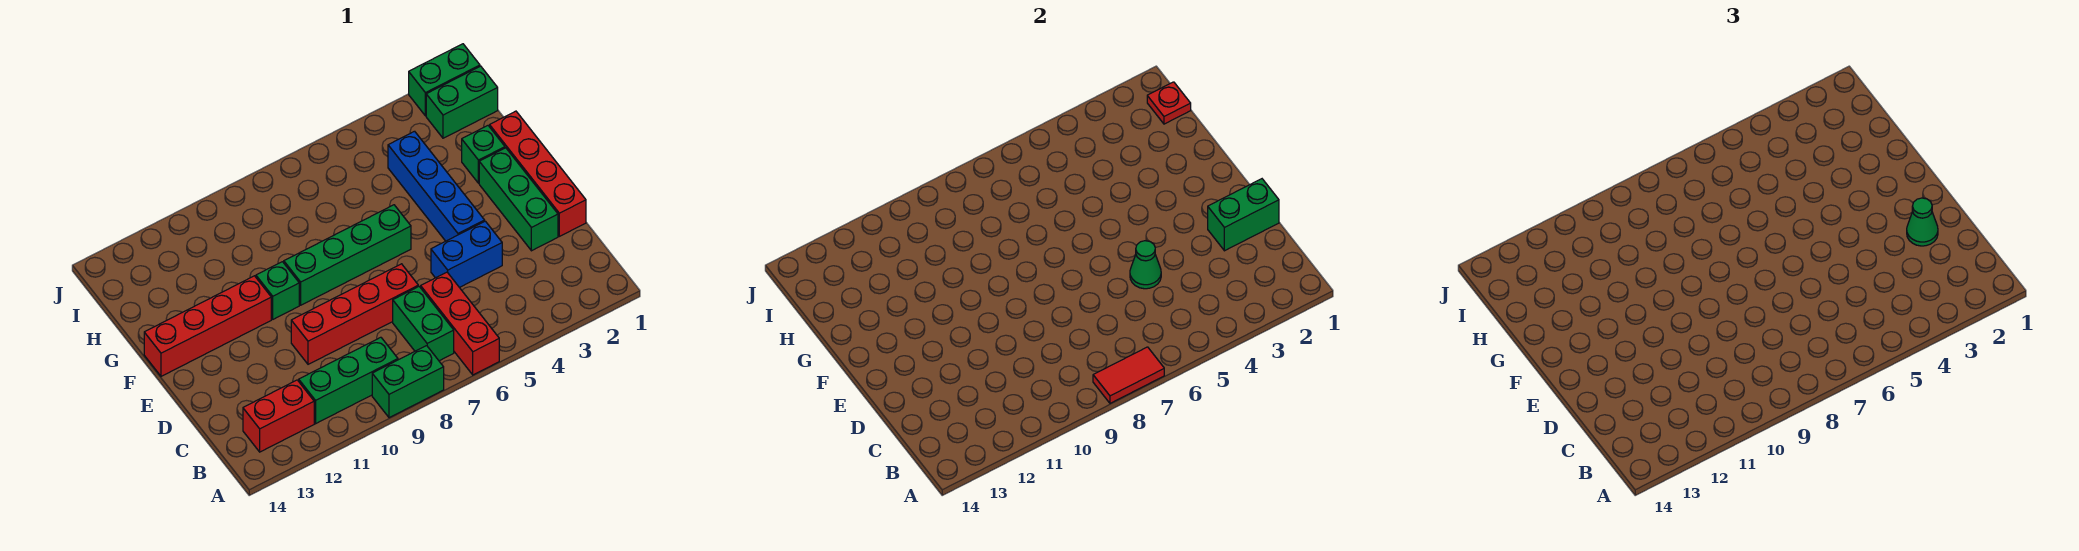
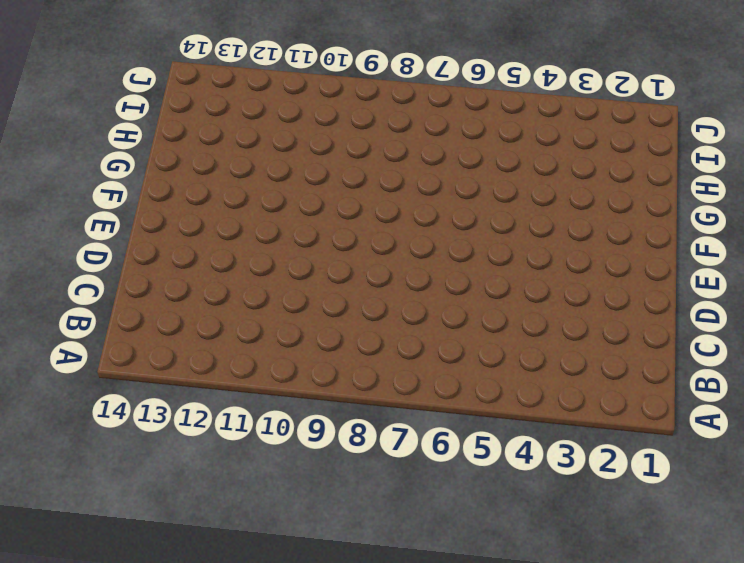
none -> red brick A6:C6 level 1
none -> green brick A8:A9 level 1
none -> green brick B7:C7 level 1

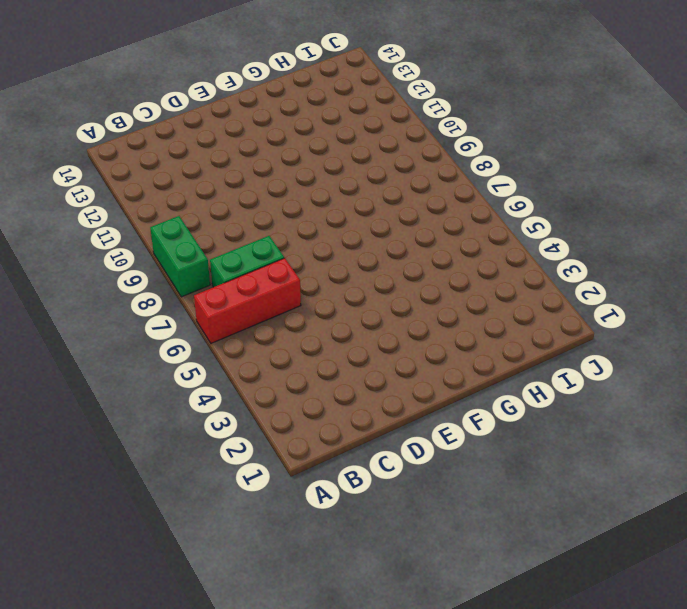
none -> green brick B9:B11 level 1
none -> red brick B12:B13 level 1
none -> red brick D1:G1 level 1

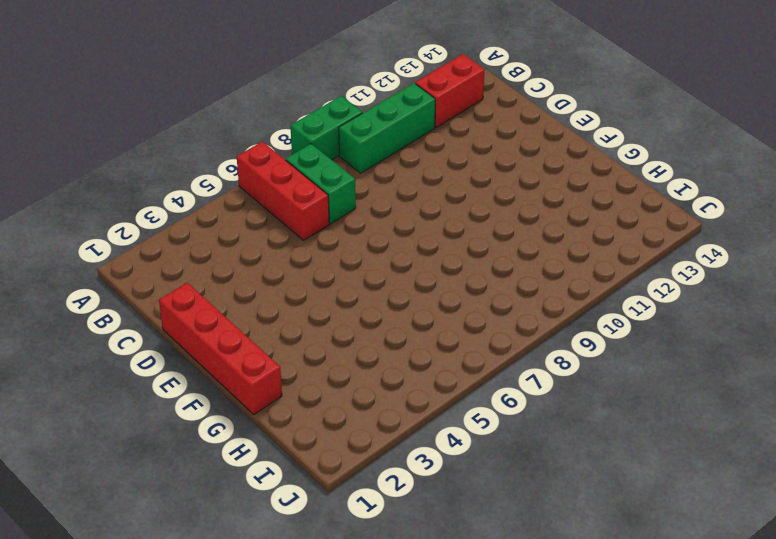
none -> green brick D2:F2 level 1
none -> blue brick D4:D5 level 1
none -> red brick D7:D10 level 1

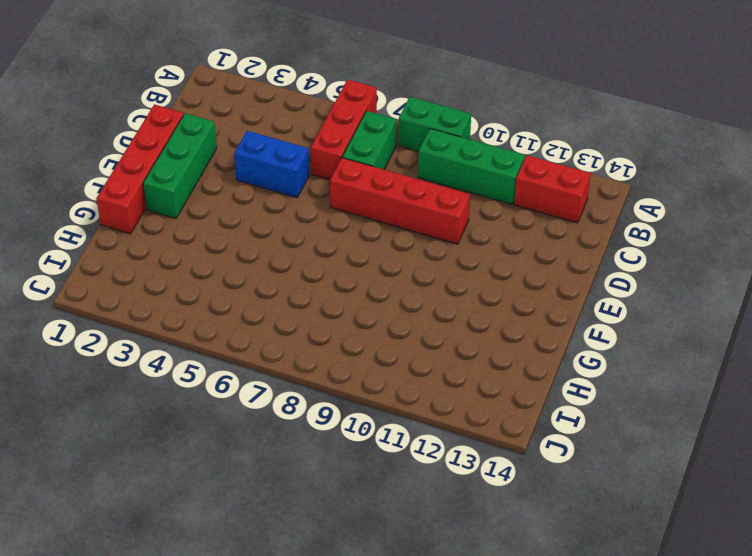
none -> blue brick E4:H4 level 1
none -> green brick F6:F9 level 1
none -> green brick F10 level 1

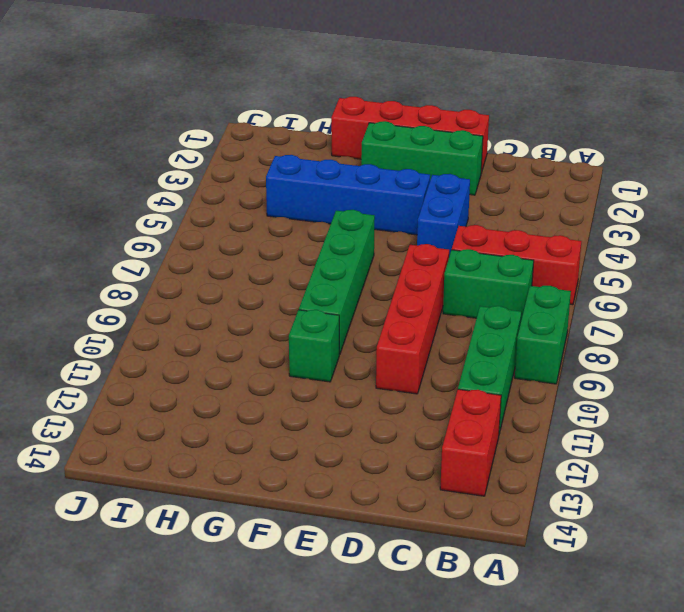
none -> red brick F11:F14 level 1
none -> green brick G2 level 1
none -> green brick I1:I2 level 1

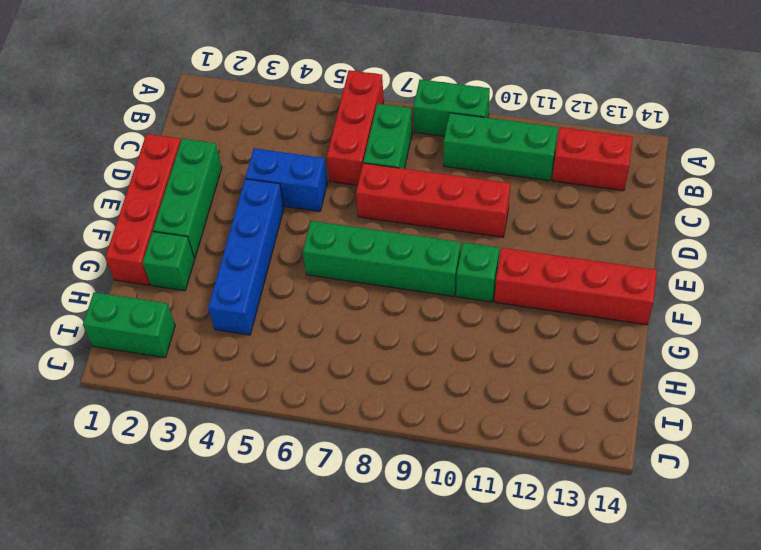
none -> green brick J1:J2 level 1
none -> red tile A7:A8 level 2
none -> green brick D1:D2 level 2

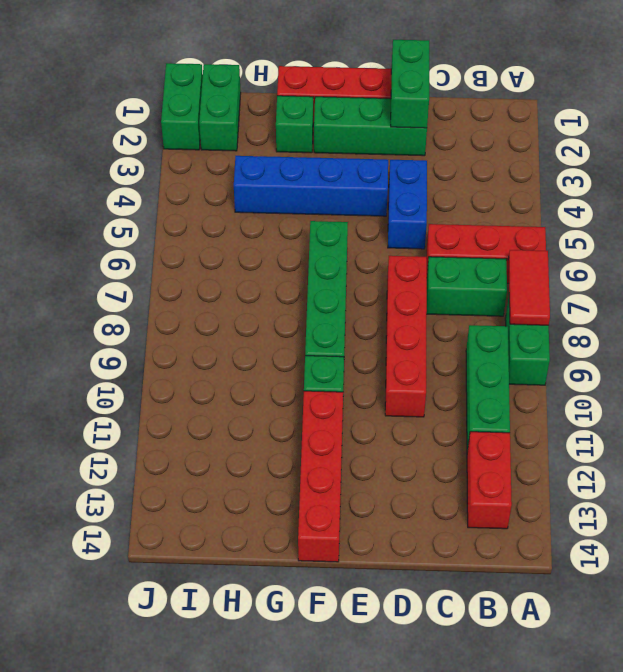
none -> green cone D5 level 2
none -> red plate I1 level 2
none -> green cone D2 level 3

